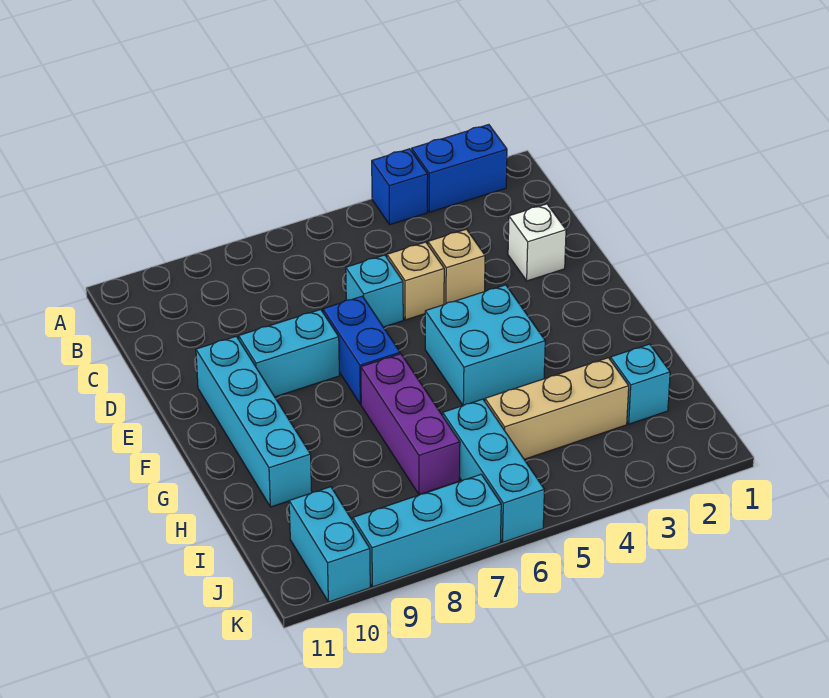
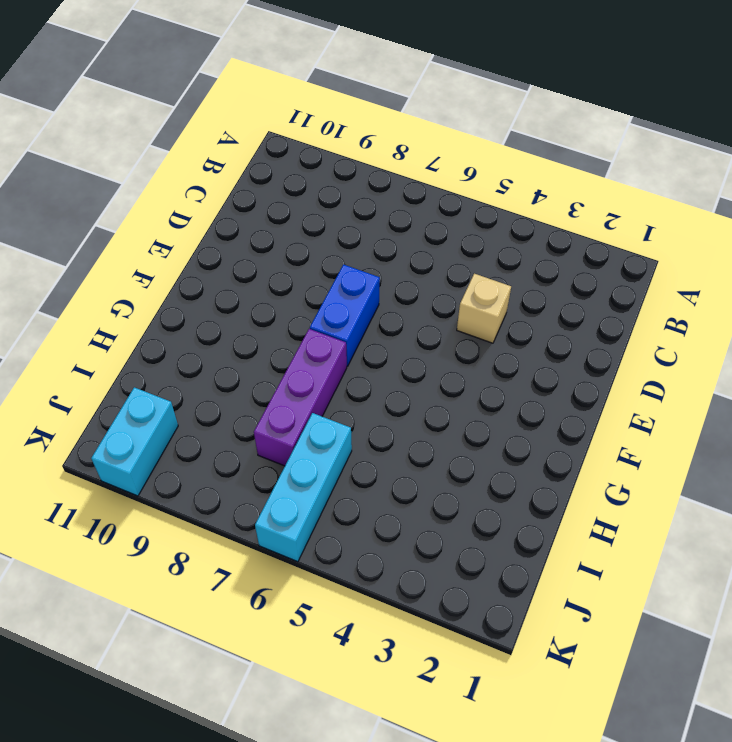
none -> blue brick A2:A3 level 1
none -> blue brick A4 level 1
none -> white brick D2 level 1

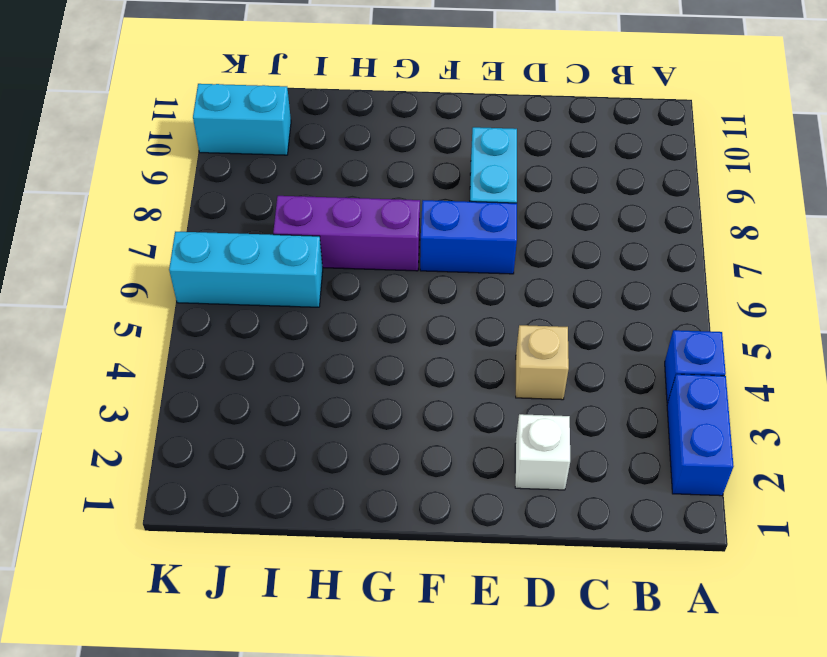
none -> tan brick D5 level 1
none -> cyan brick D6 level 1
none -> cyan brick E10:H10 level 1

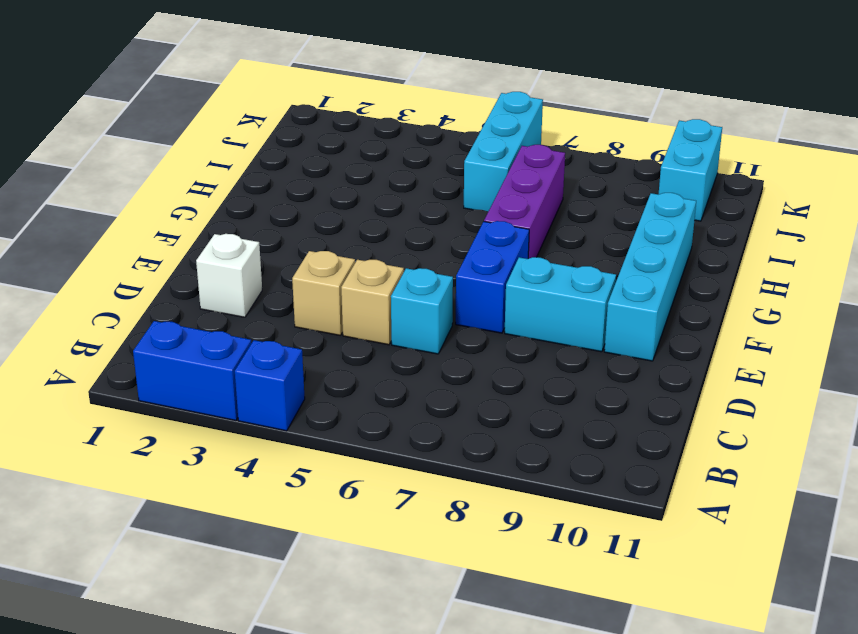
none -> cyan brick F4:G5 level 1
none -> cyan brick I2 level 1
none -> tan brick I3:I5 level 1

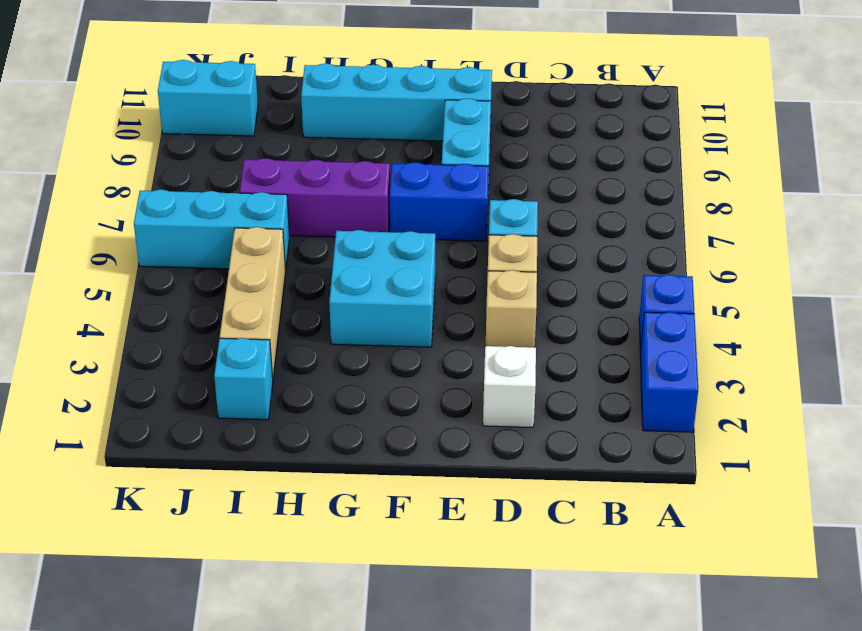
none -> cyan brick K7:K9 level 1

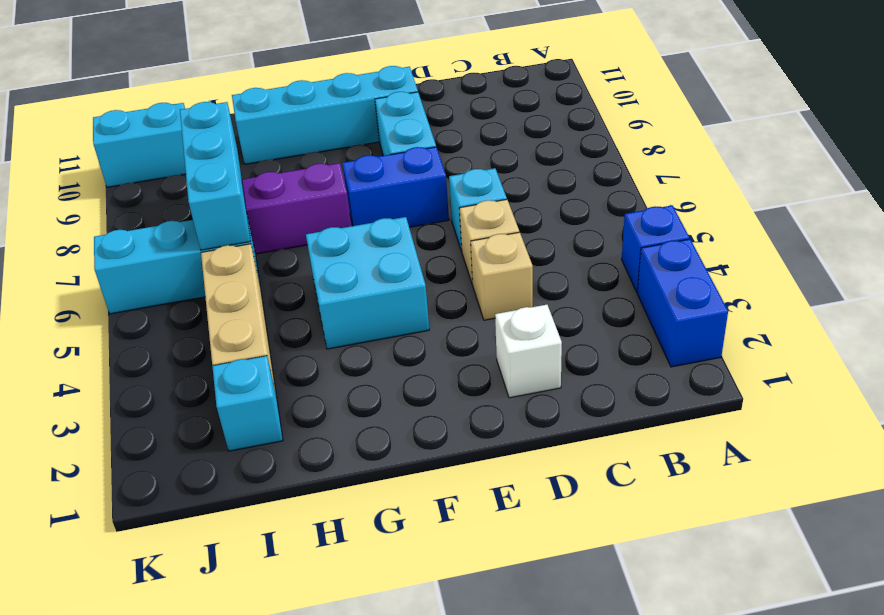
cyan brick I6:I8 level 2 -> cyan brick K7:K9 level 1

